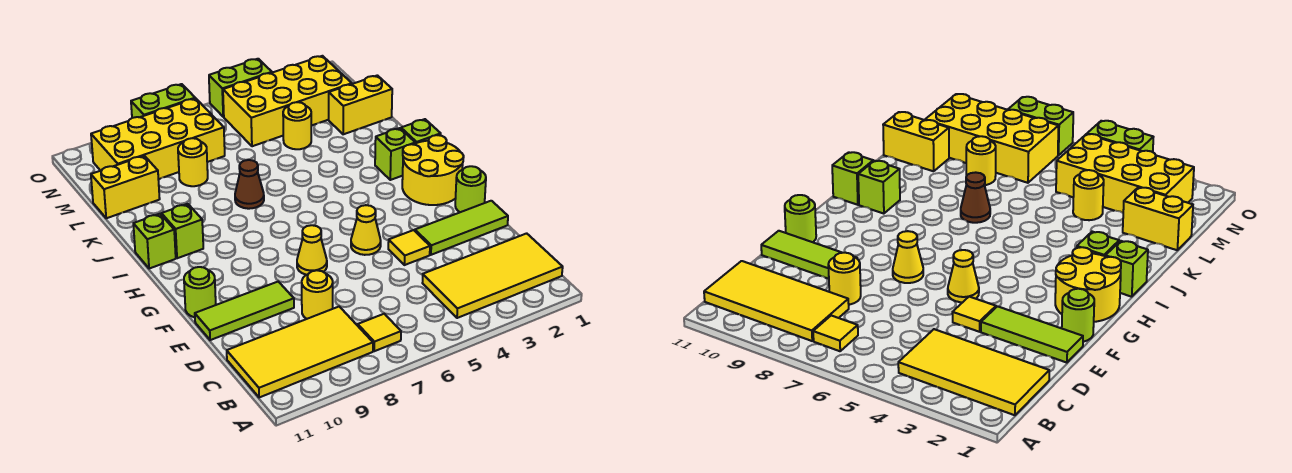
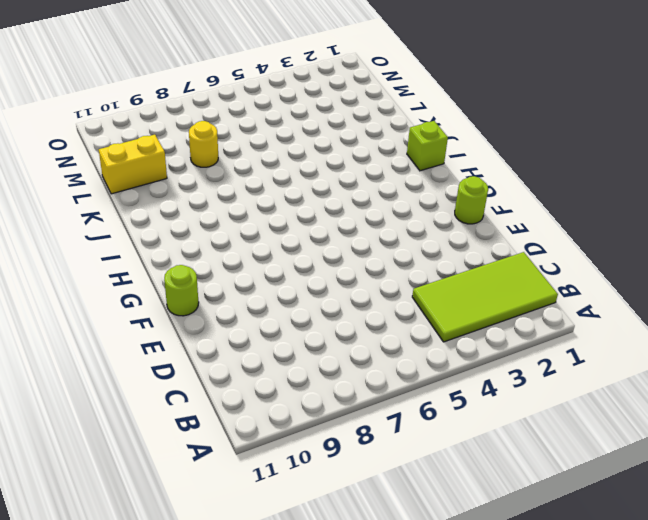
lime tile B1:C4 level 1 -> yellow tile B1:C4 level 1
none -> yellow tile B7 level 1
none -> yellow tile B8:C11 level 1
none -> yellow round brick D8 level 1

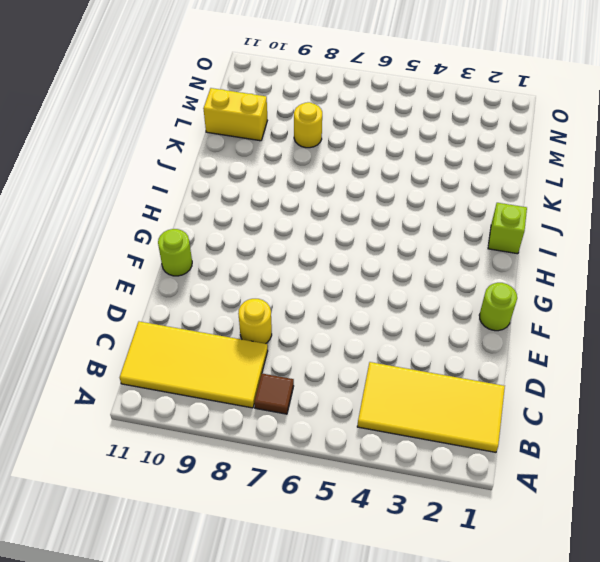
brown tile B7 level 1 -> yellow tile B7 level 1
none -> lime tile E1:E3 level 1
none -> yellow tile E4 level 1
none -> lime tile E9:E11 level 1

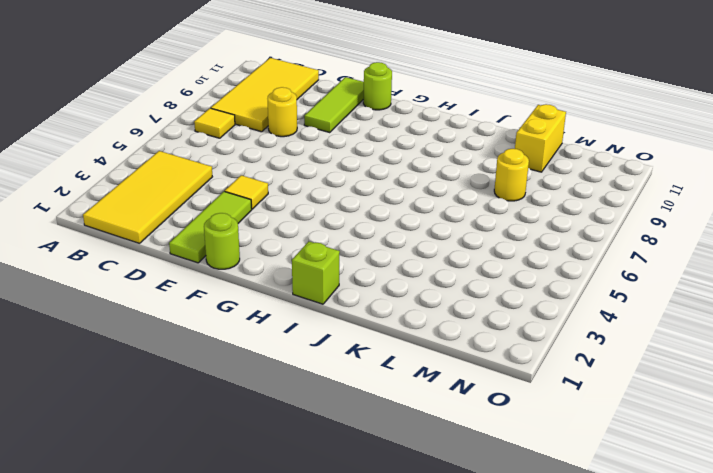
none -> yellow cone F5 level 1
none -> yellow cone F7 level 1
none -> yellow round brick G1:H2 level 1

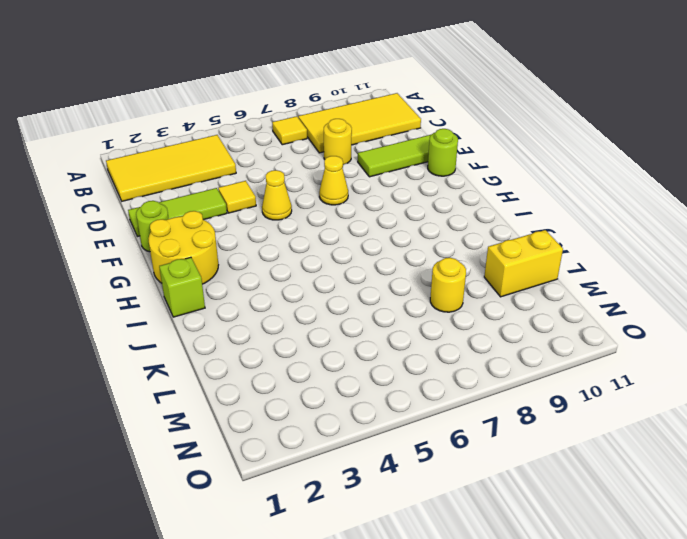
none -> lime brick I2 level 1
none -> lime brick I10 level 1
none -> lime brick I11 level 1

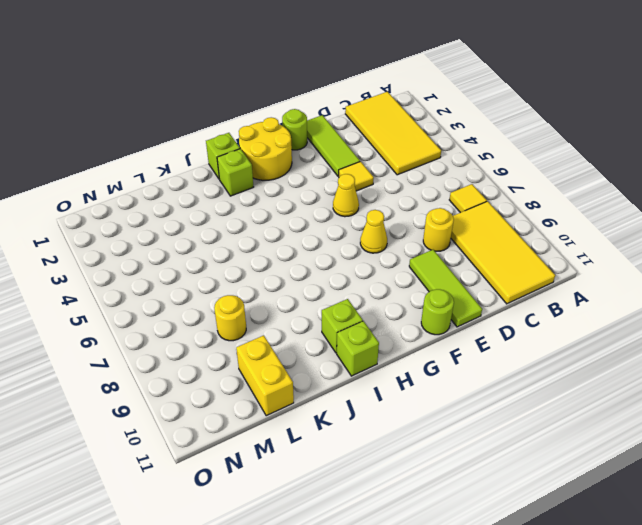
none -> brown cone J7 level 1
none -> yellow brick L1:L2 level 1
none -> yellow round brick L4 level 1

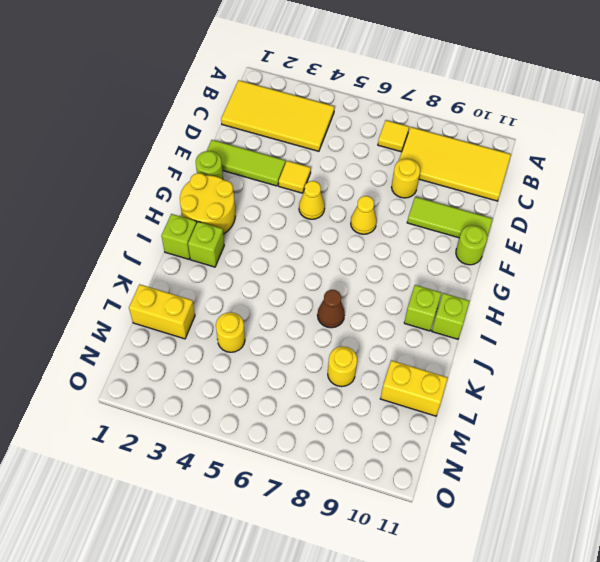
none -> yellow brick M2:N5 level 1
none -> yellow brick M7:N10 level 1
none -> lime brick O4:O5 level 1

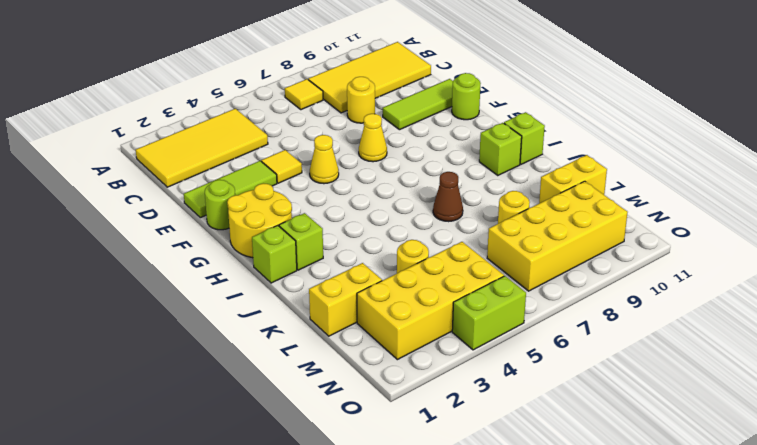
none -> lime brick O7:O8 level 1

